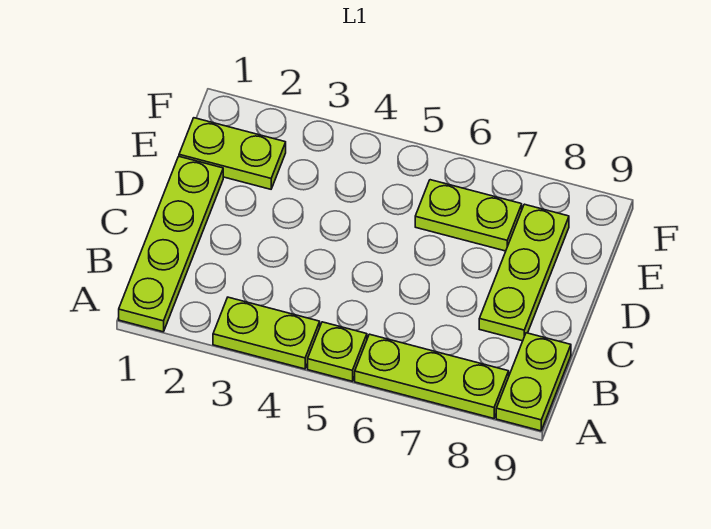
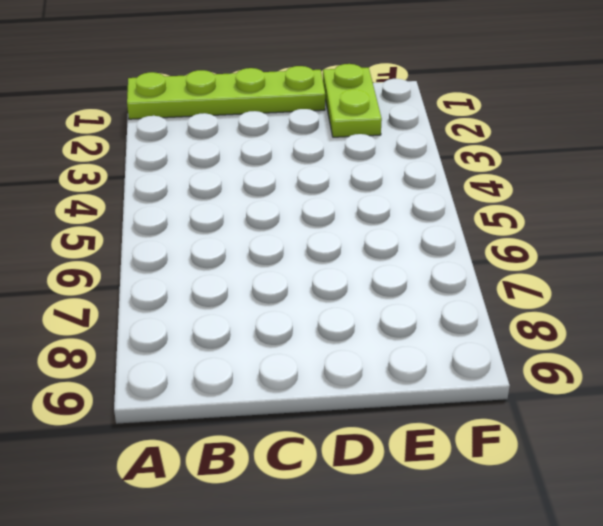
none -> lime plate A3:A4 level 1
none -> lime plate A5 level 1

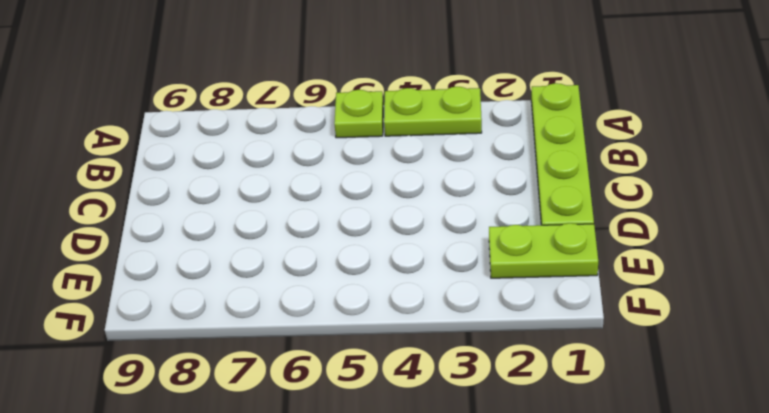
none -> lime plate A6:A8 level 1
none -> lime plate A9:B9 level 1

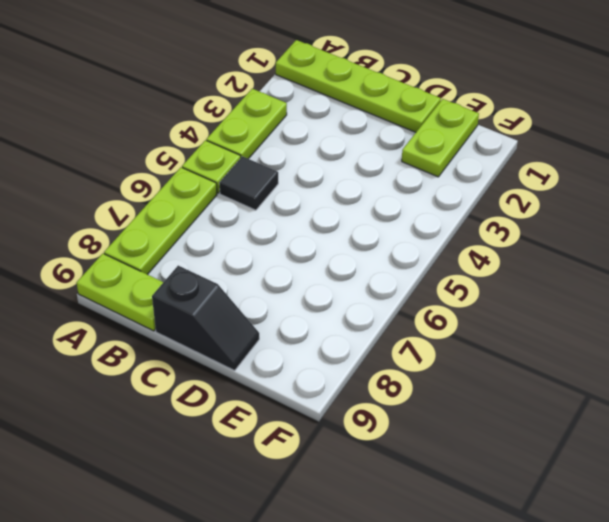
black tile B5 level 1 -> none
black slope C9:D9 level 1 top C -> none
none -> lime plate C8:E8 level 1
none -> lime plate E6:E7 level 1

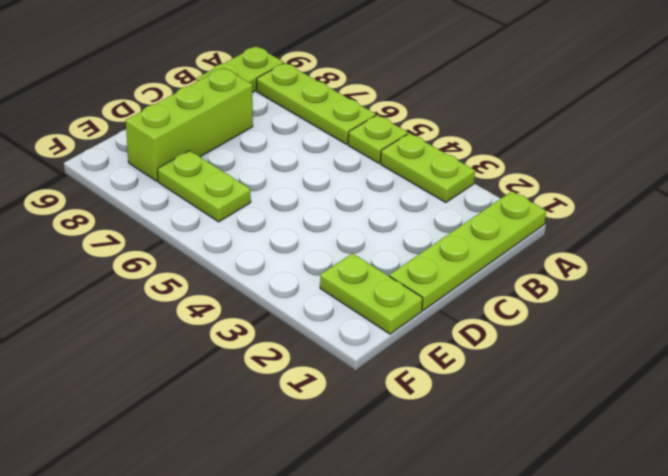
lime brick C8:E8 level 1 -> lime plate C8:E8 level 1

